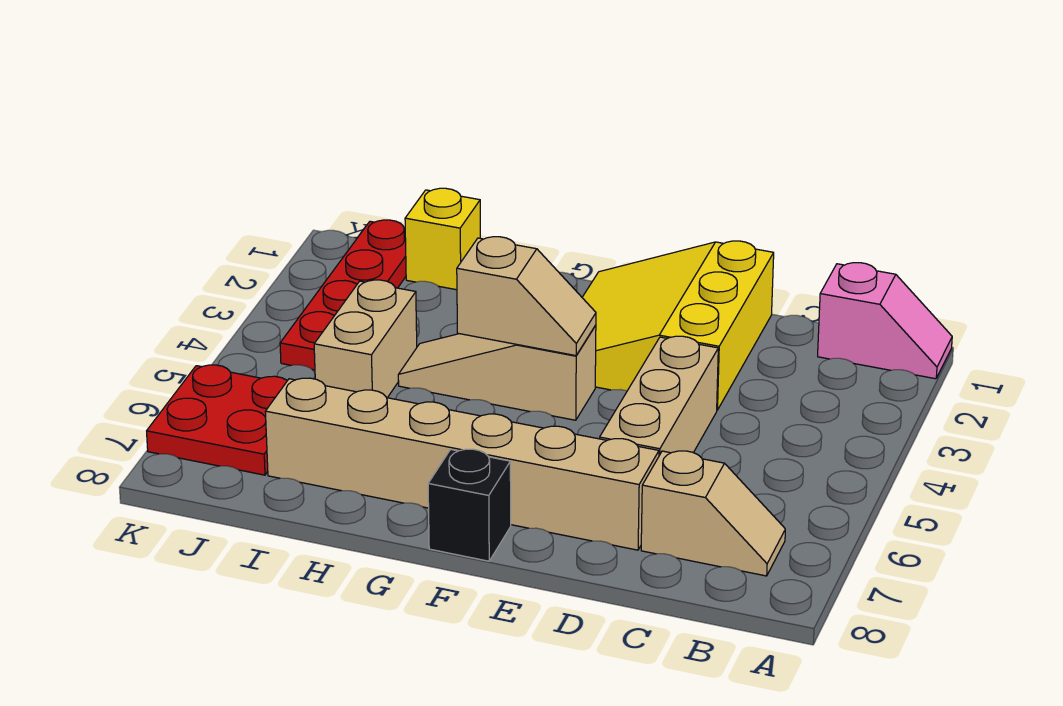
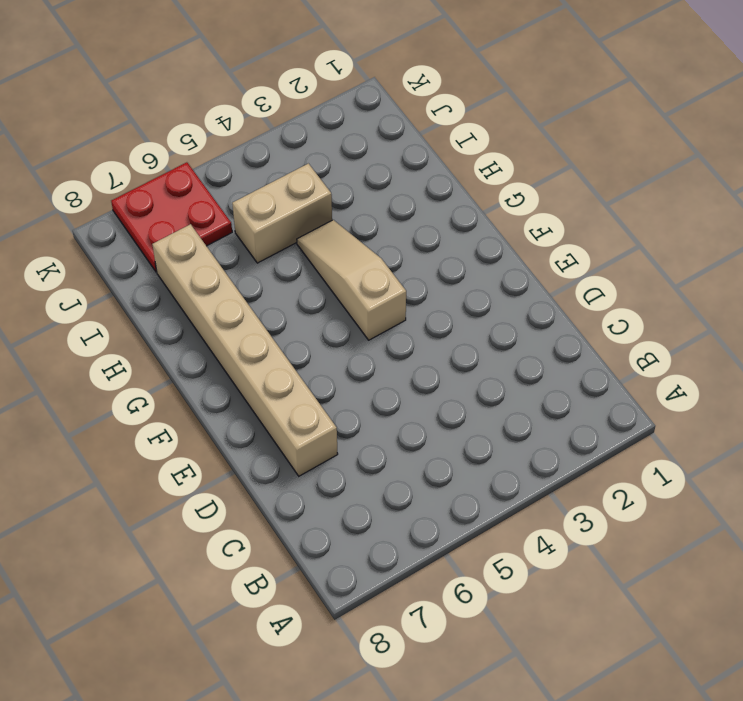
none -> pink slope A1:B1 level 1 top B
none -> tan slope B7:C7 level 1 top C
none -> yellow slope D1:F3 level 1 top D

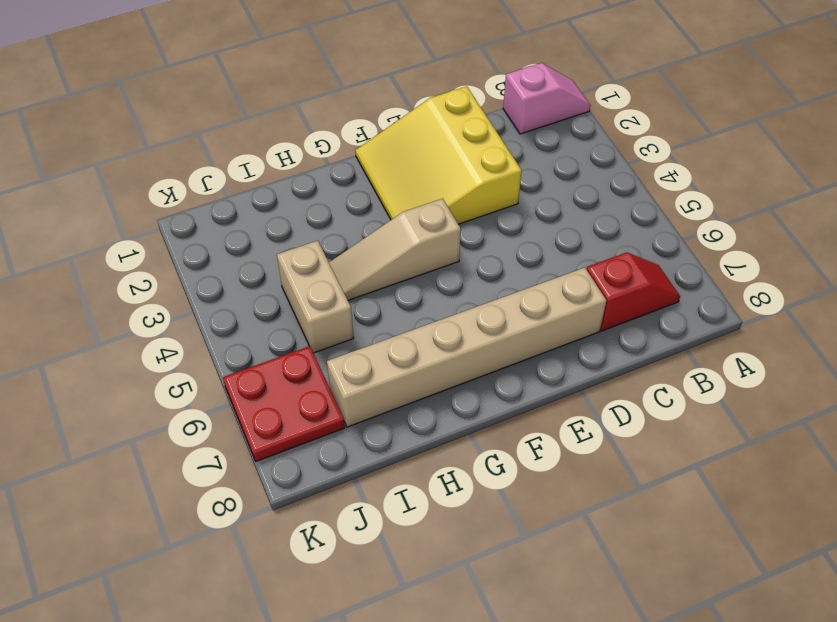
red slope B7:C7 level 1 top C -> tan slope B7:C7 level 1 top C
none -> tan brick D4:D6 level 1
none -> black brick F8 level 1
none -> yellow brick I1 level 1

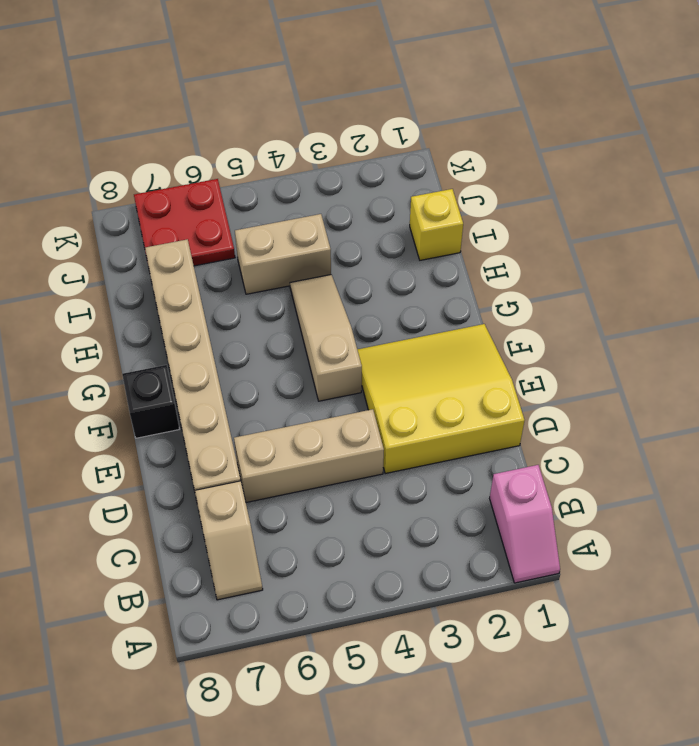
none -> red plate J1:J4 level 1
none -> tan slope F4:G4 level 2 top G

